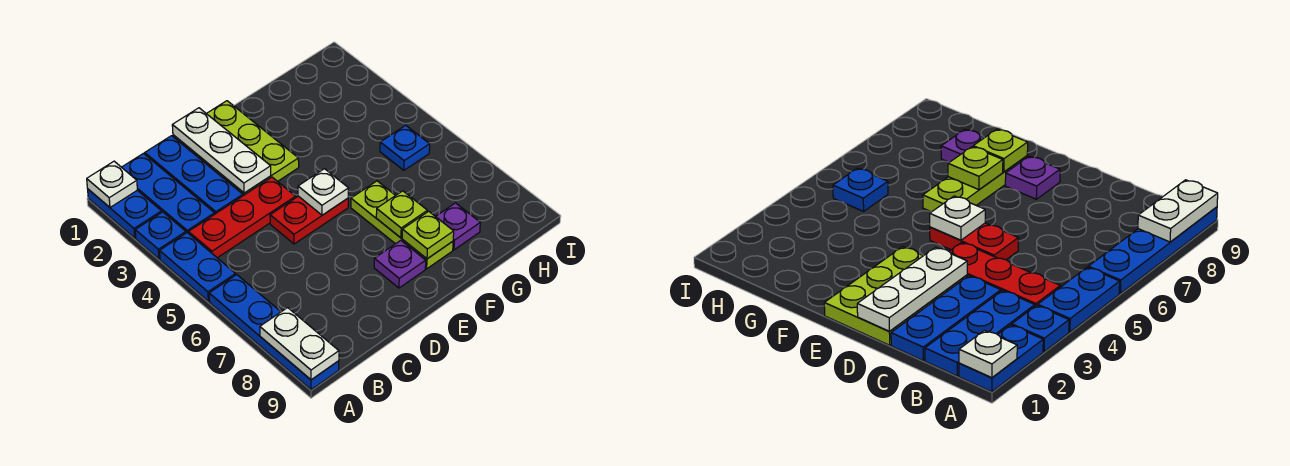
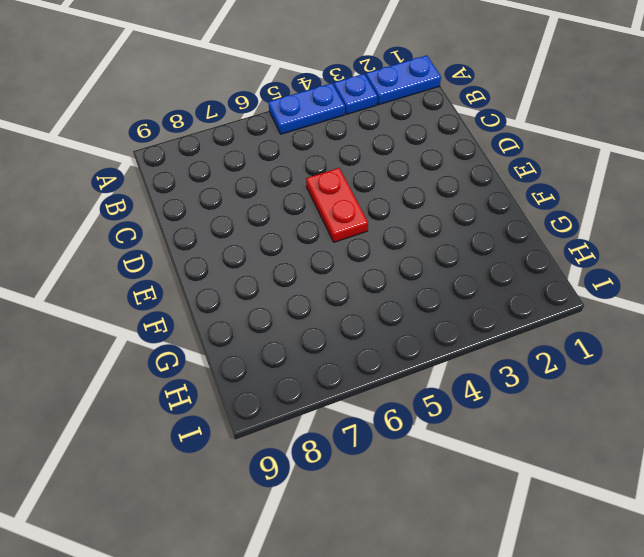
none -> blue plate A6:A9 level 1
none -> blue plate B1:B3 level 1
none -> red plate B4:D4 level 1

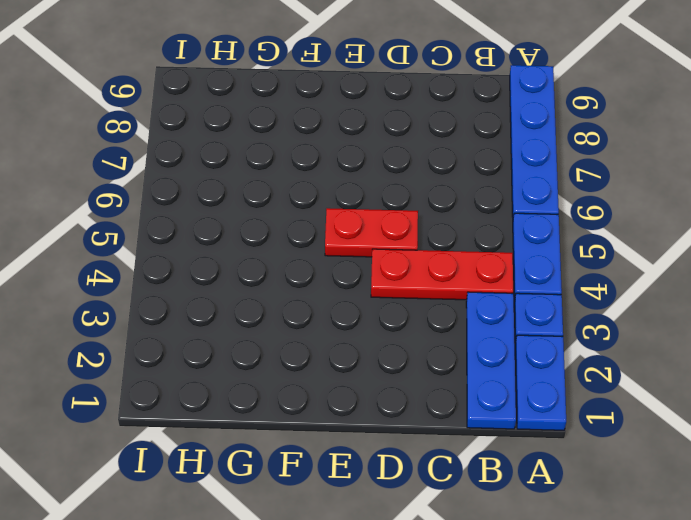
none -> blue plate C1:C3 level 1
none -> lime plate D1:E3 level 1
none -> purple plate E8 level 1

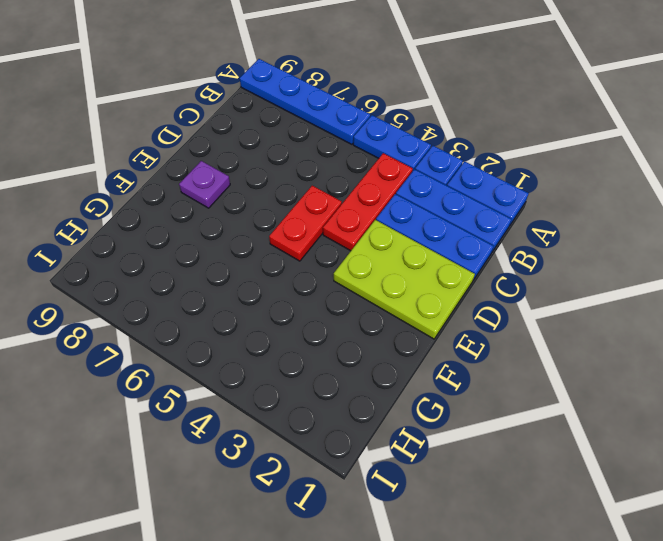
none -> lime plate F6:F8 level 1
none -> purple plate G8 level 1
none -> blue plate H5 level 1

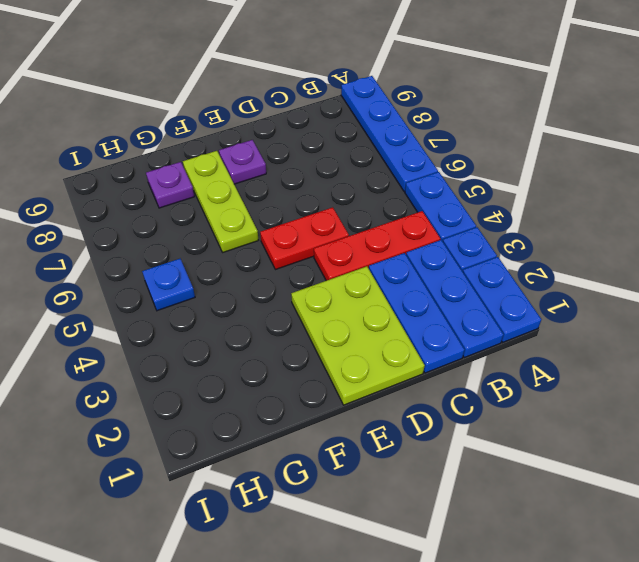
none -> white plate A1 level 2
none -> white plate A8:A9 level 2
none -> white plate D1:D3 level 2

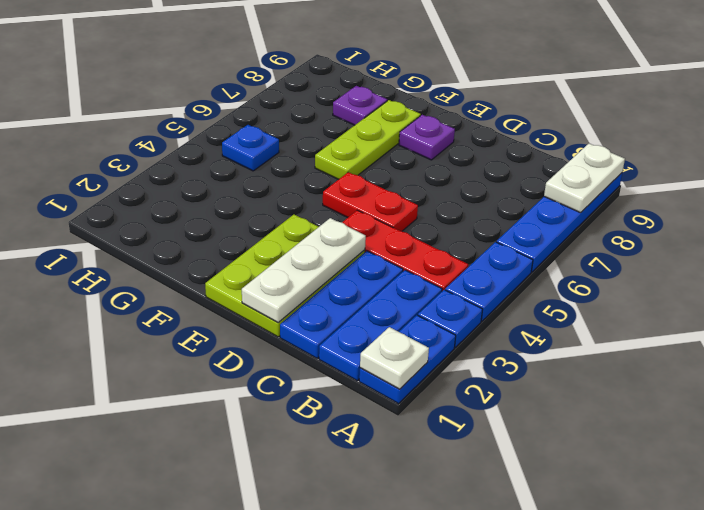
none -> white plate E5 level 2
none -> lime plate F7 level 2
none -> lime plate F8 level 2

